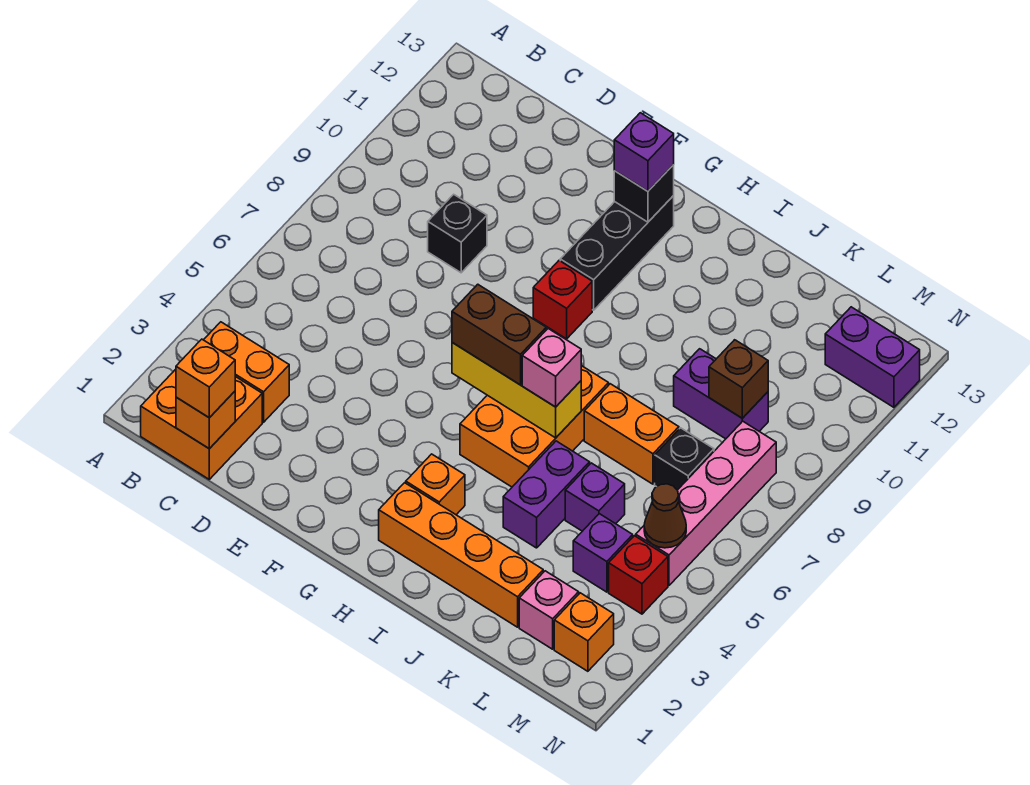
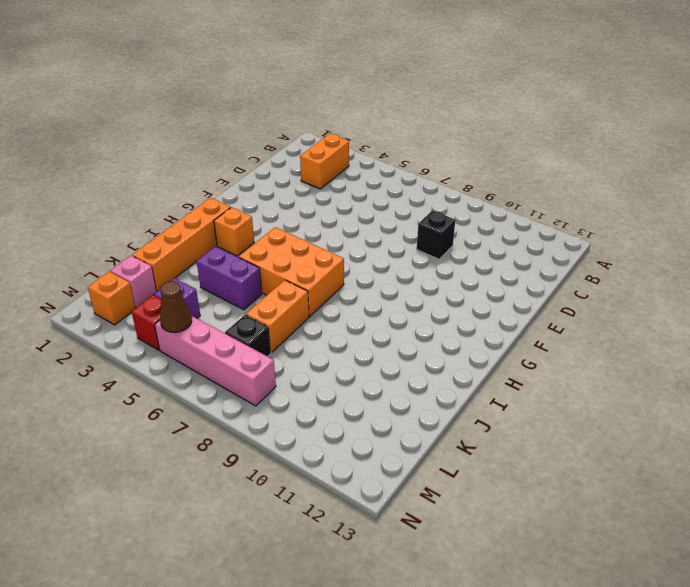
none -> orange brick B1:C2 level 1
none -> red brick G9 level 1
none -> black brick G10:G12 level 1

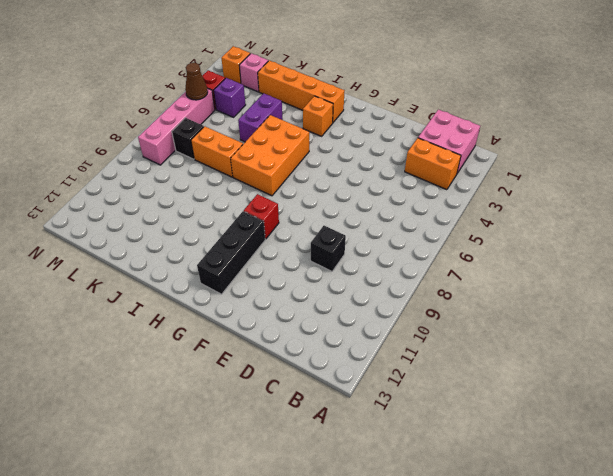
pink brick B1:C2 level 1 -> orange brick B1:C2 level 1
none -> purple brick K5 level 1
none -> purple brick K9:L9 level 1
none -> purple brick M12:N12 level 1

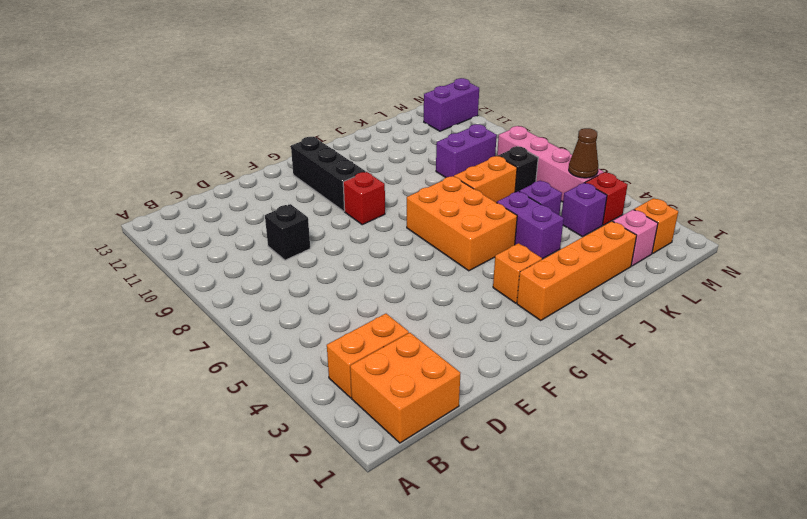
none -> orange brick C1 level 2
none -> yellow brick G6:I6 level 2
none -> black brick G12 level 2

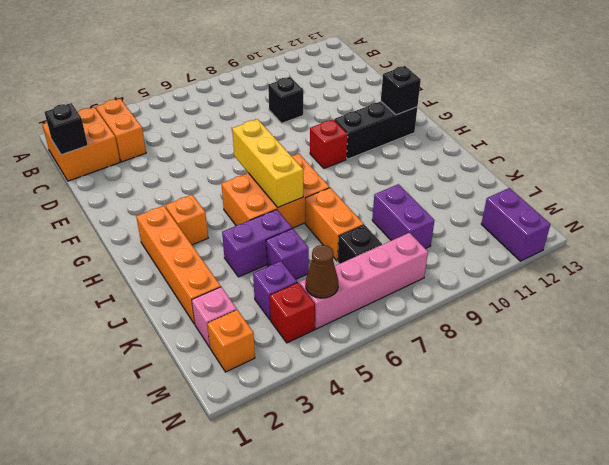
black brick C1 level 2 -> orange brick C1 level 2
none -> brown brick L9 level 2
none -> orange brick C1 level 3
none -> brown brick G6:H6 level 3

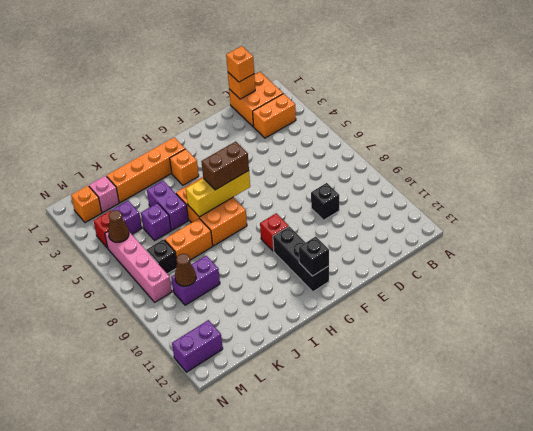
brown cone L9 level 2 -> brown brick L9 level 2
none -> purple brick G12 level 3
none -> pink brick I6 level 3

